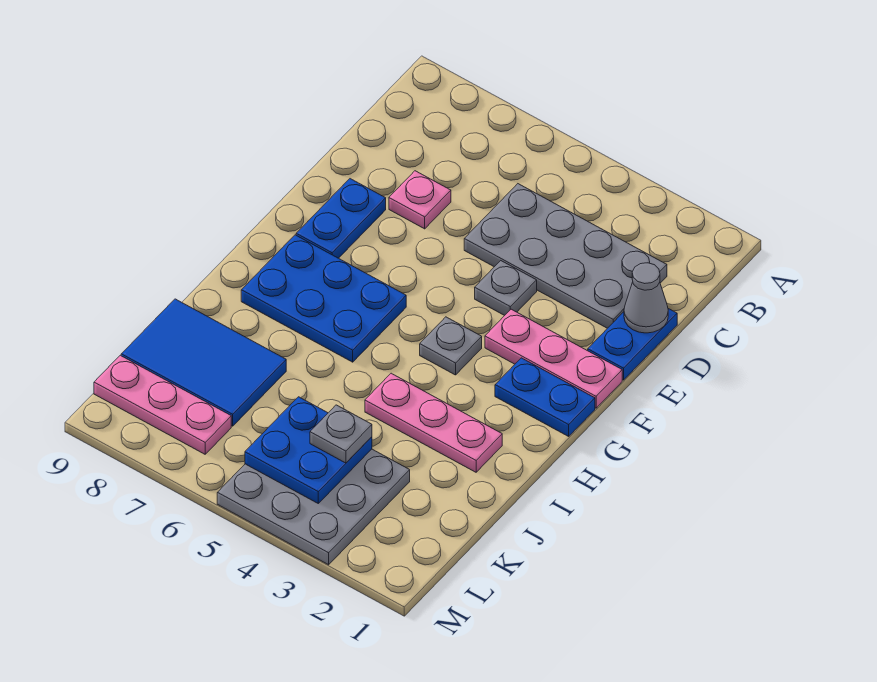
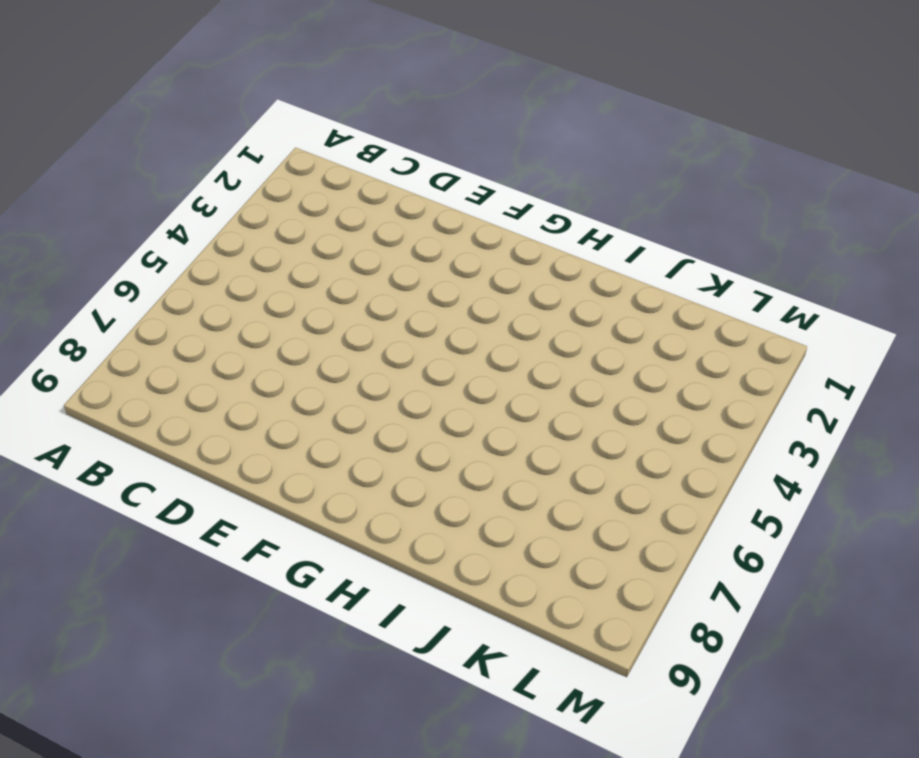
none -> grey plate C2:D5 level 1
none -> blue plate D1:E1 level 1
none -> pink plate D7 level 1

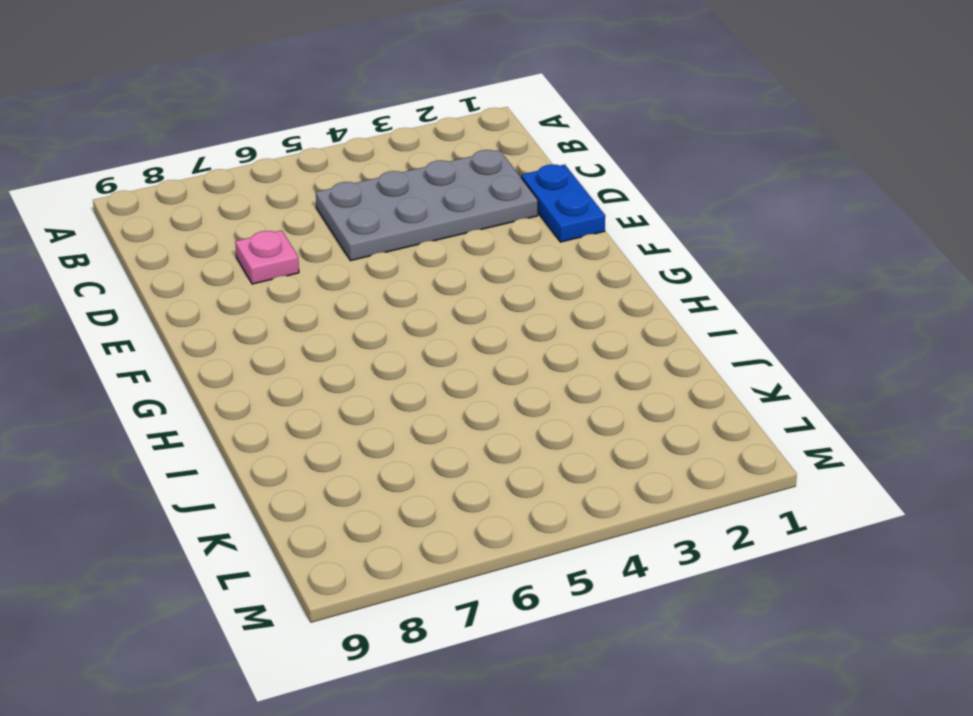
none -> grey plate E4 level 1
none -> blue plate E8:F8 level 1
none -> pink plate F1:F3 level 1

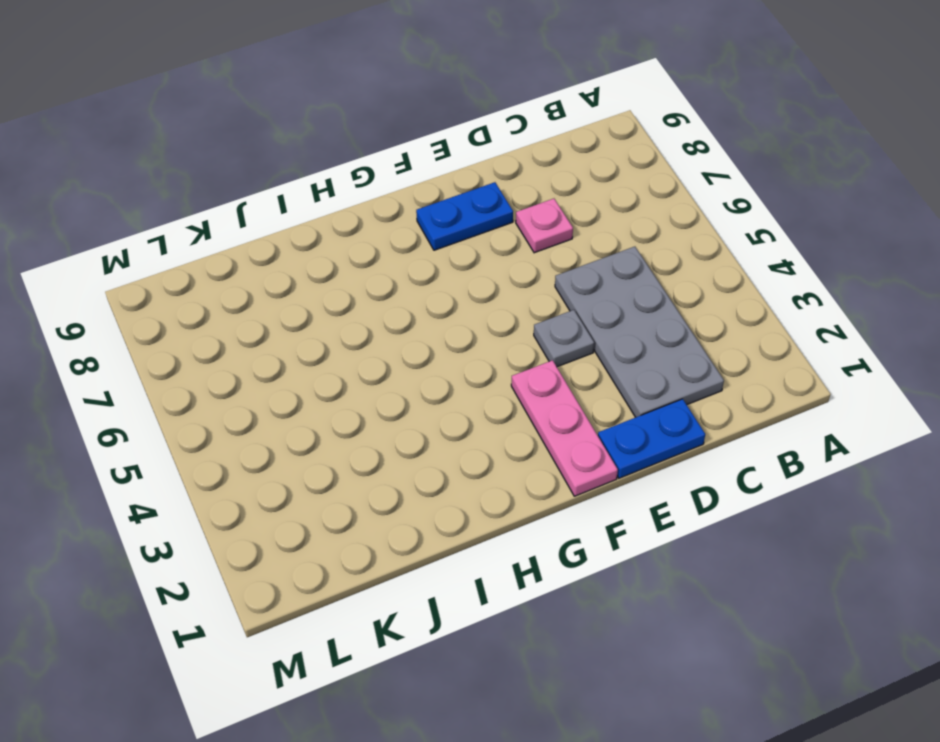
none -> blue plate G1:G2 level 1
none -> grey plate G4 level 1
none -> blue plate G6:H8 level 1

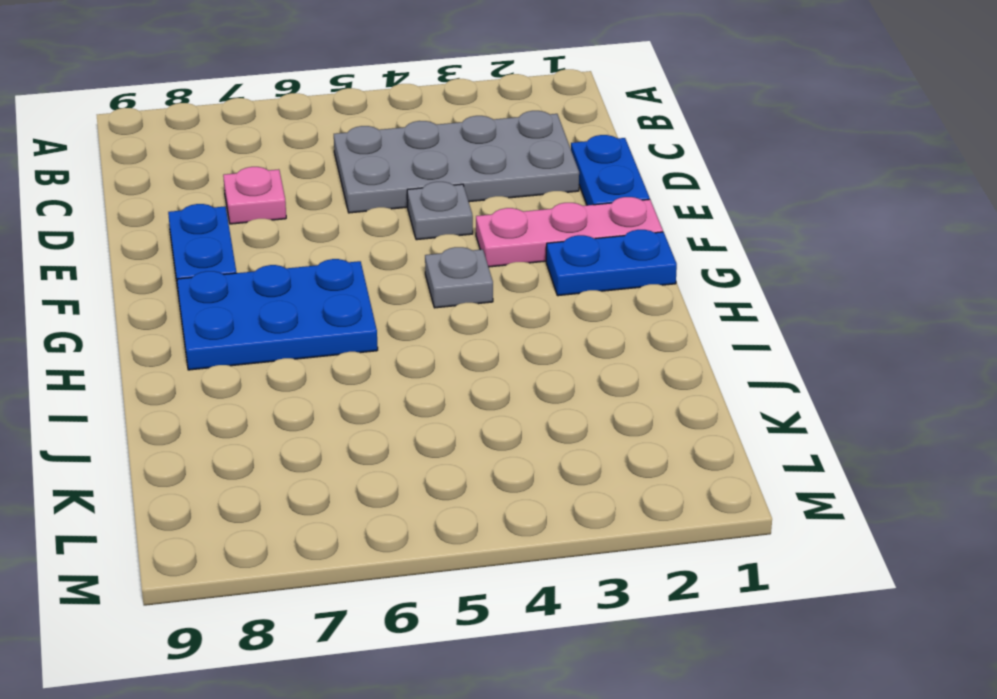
none -> pink plate I2:I4 level 1
none -> blue tile J7:K9 level 1
none -> grey plate K3:M5 level 1

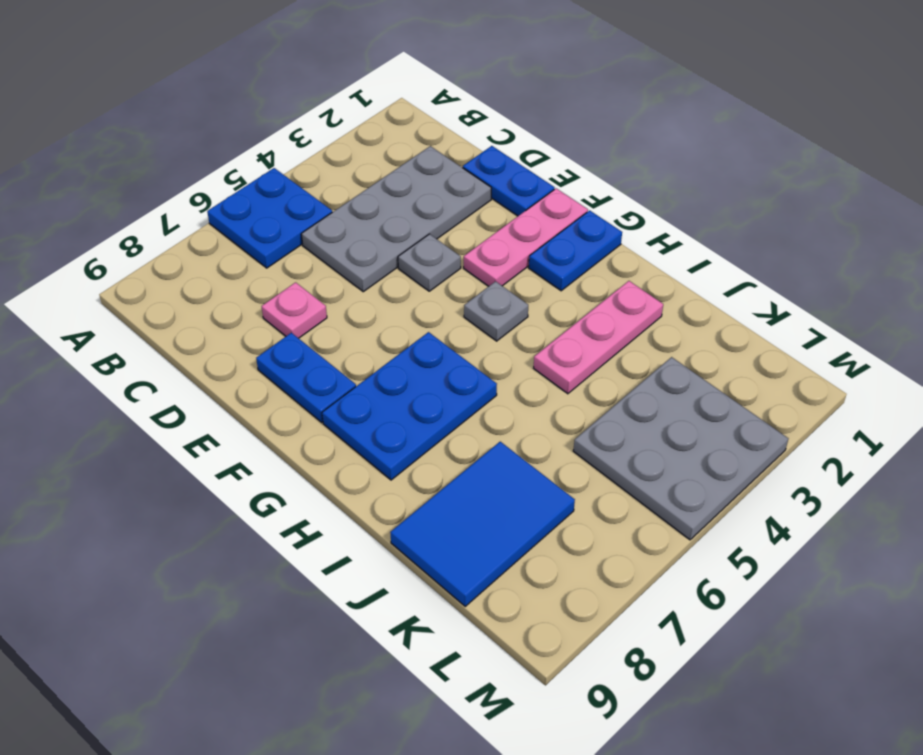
blue plate A5:B6 level 1 -> blue plate K4:L5 level 2
none -> pink plate L7:L9 level 1
none -> grey cone D1 level 2
none -> grey plate K4 level 3

